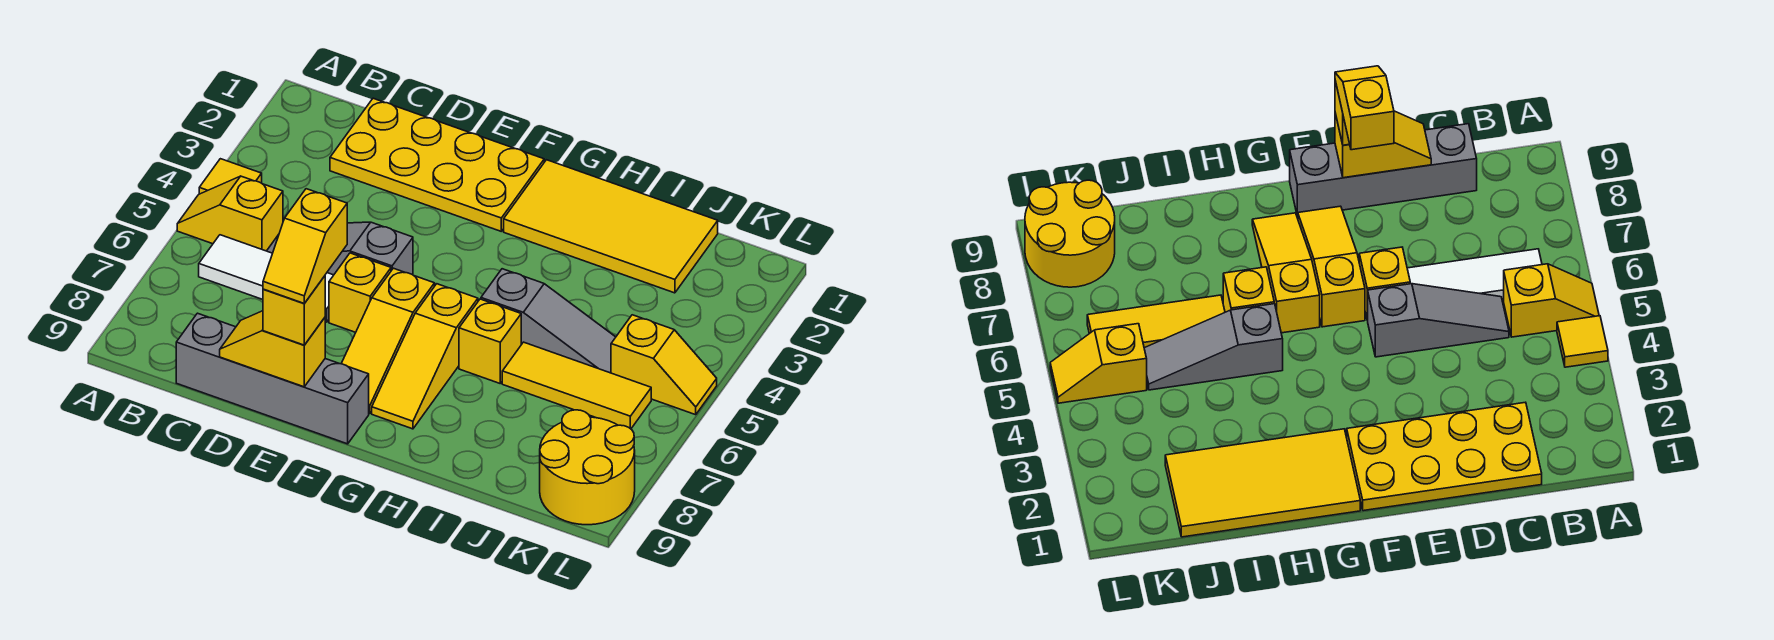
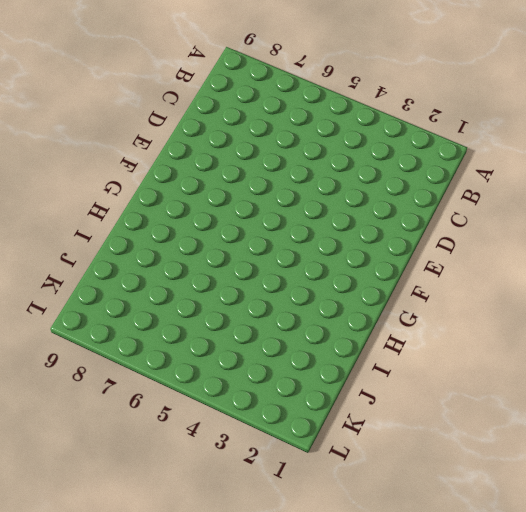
none -> yellow tile A4 level 1
none -> yellow slope A5:B5 level 1 top B
none -> white tile B6:D6 level 1

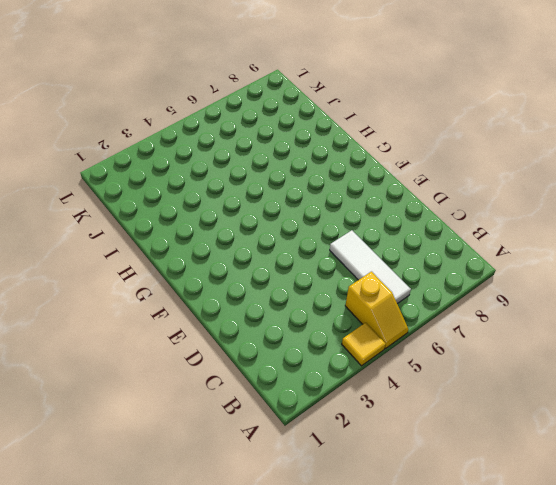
none -> yellow plate C1:F2 level 1
none -> grey slope C5:E5 level 1 top E
none -> grey brick C9:F9 level 1

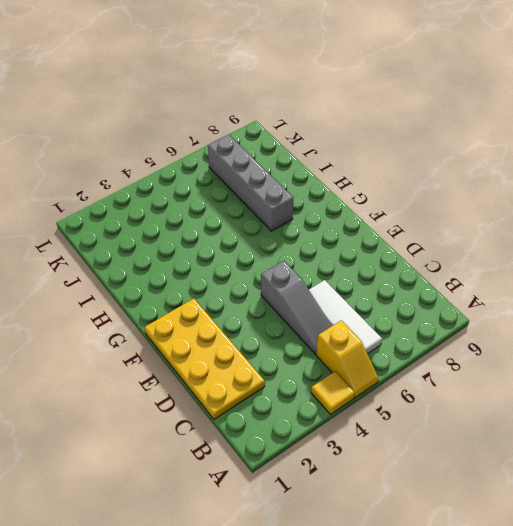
grey brick H7:K7 level 1 -> grey brick C9:F9 level 1
none -> yellow brick E6 level 1
none -> yellow slope F6:F8 level 1 top 6
none -> yellow tile G1:J2 level 1

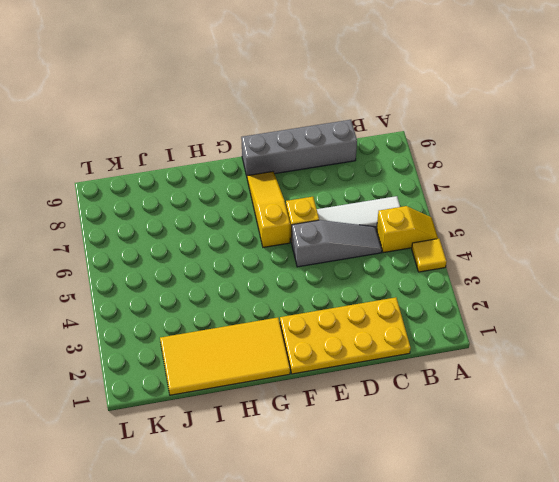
none -> yellow slope G6:G8 level 1 top 6
none -> grey slope H5:J5 level 1 top H
none -> yellow brick H6 level 1

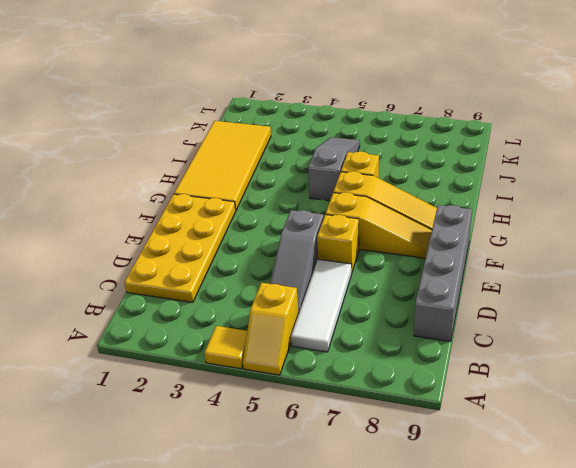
none -> yellow tile I6:K6 level 1
none -> yellow slope K5:L5 level 1 top K
none -> yellow round brick K8:L9 level 1

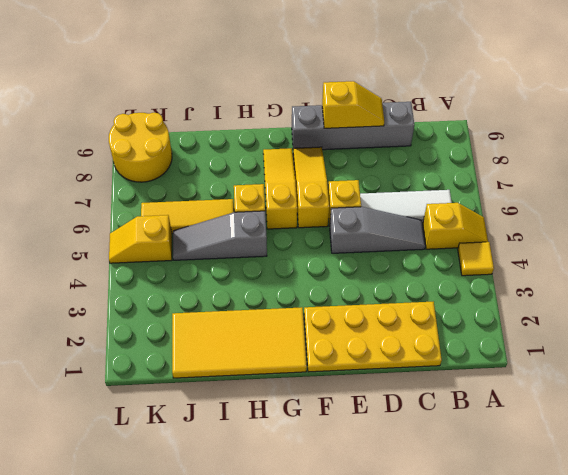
none -> yellow brick E9 level 3
none -> yellow slope E8:E9 level 4 top 8

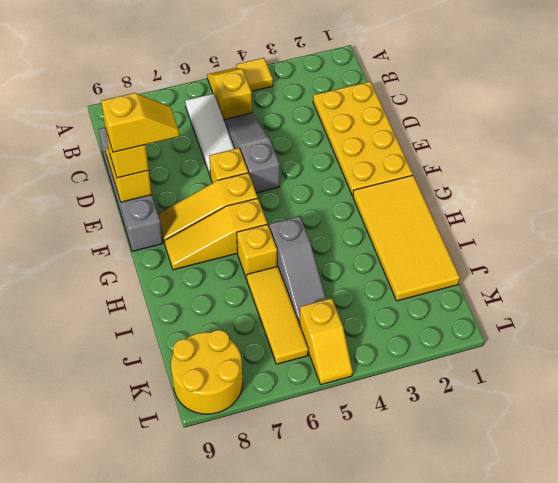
yellow slope E8:E9 level 4 top 9 -> yellow slope E8:E9 level 4 top 8

